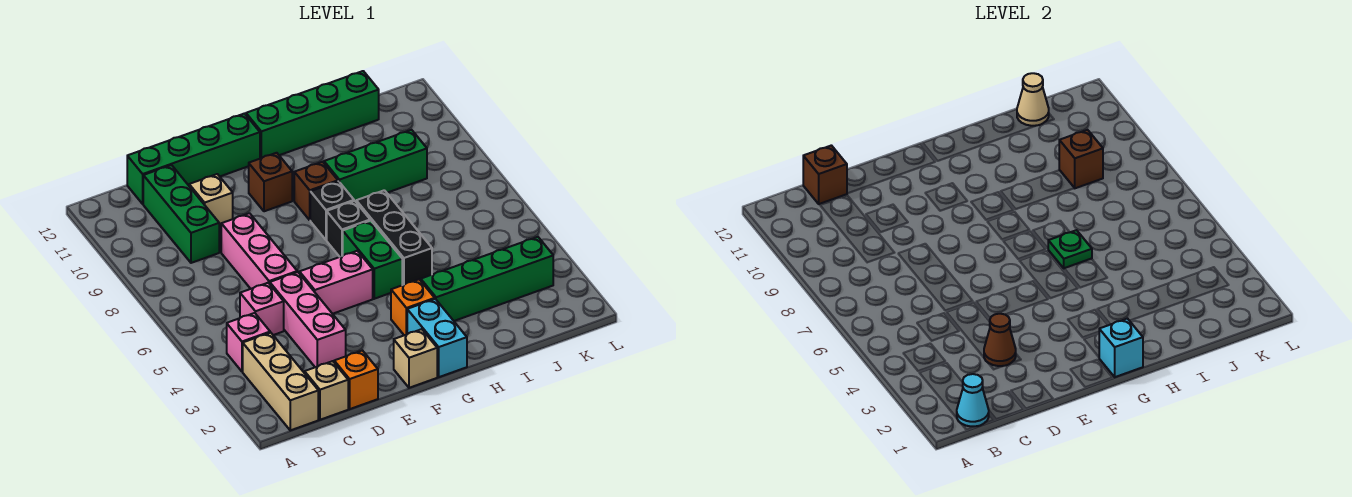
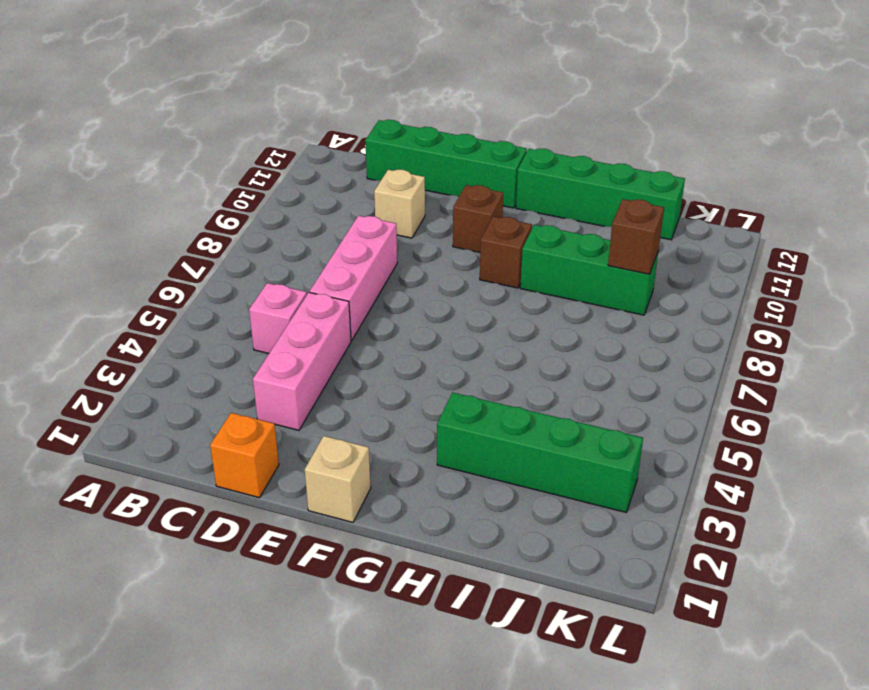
none -> tan brick B1:B3 level 1
none -> pink brick B4 level 1
none -> tan brick C1 level 1
none -> green brick C9:C11 level 1

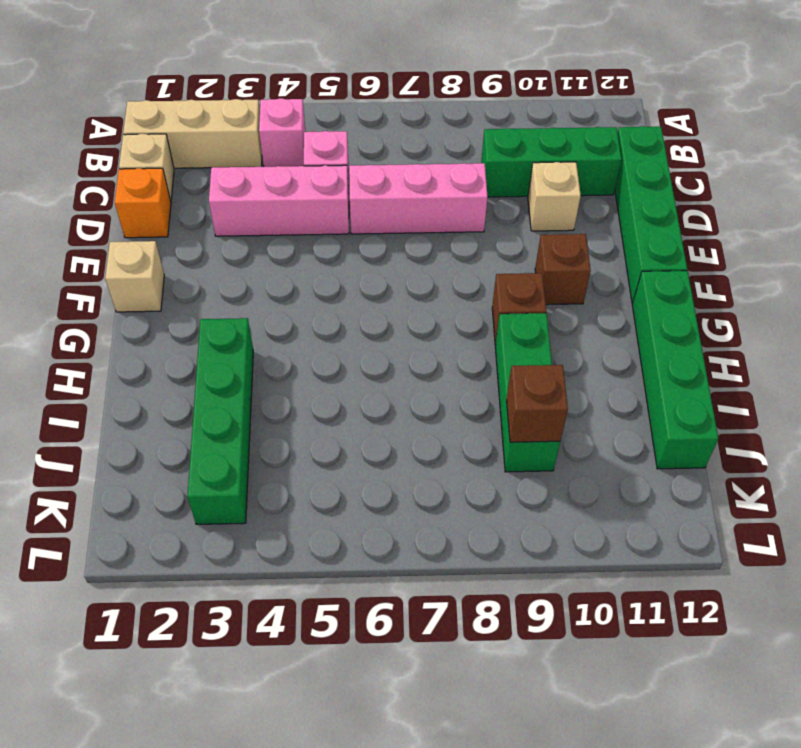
none -> pink brick E5:F5 level 1
none -> cyan brick G1:G2 level 1
none -> orange brick G3 level 1
none -> green brick G5:G6 level 1

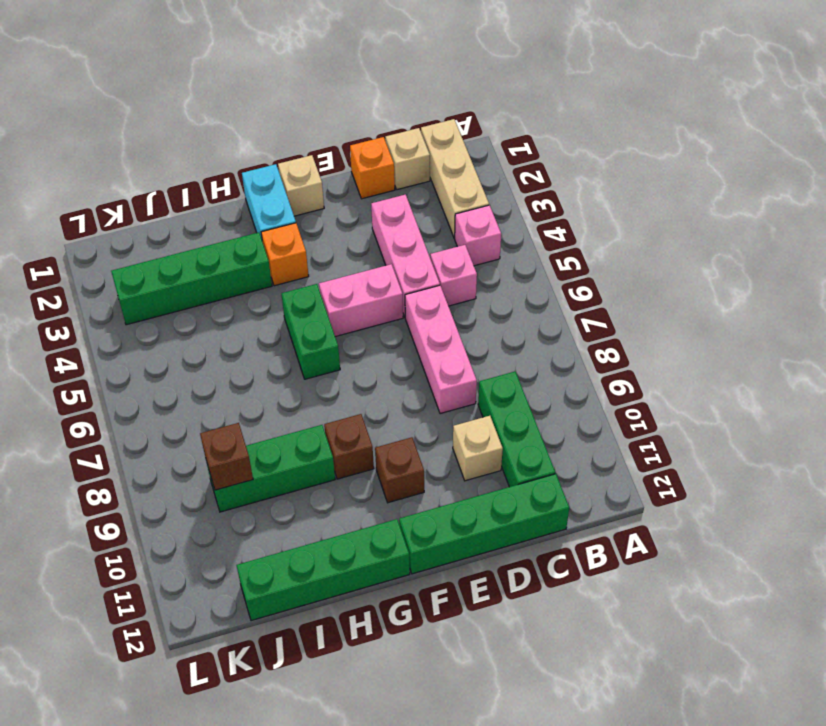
none -> black brick G7 level 1
none -> black brick G8 level 1
none -> black brick H5:H7 level 1
none -> cyan cone B1 level 2

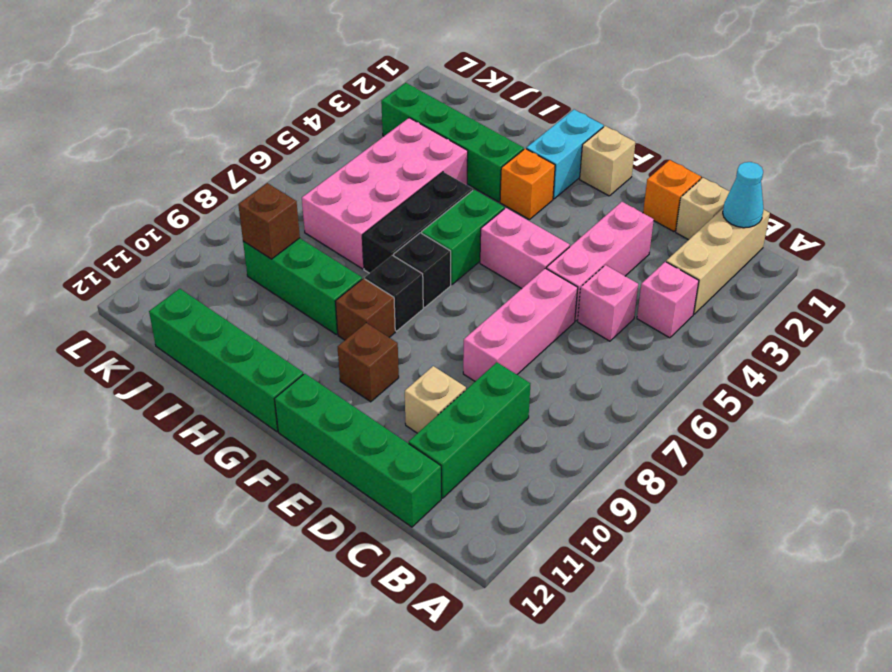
pink brick I4:J7 level 1 -> none
none -> brown brick C12 level 2
none -> brown cone D3 level 2
none -> cyan brick G1 level 2
none -> green plate H6 level 2

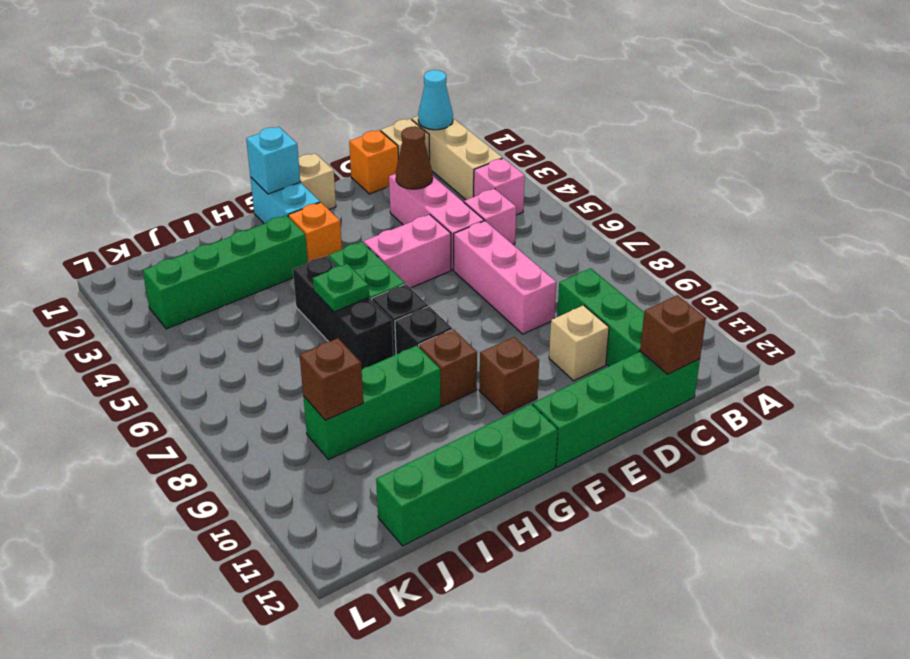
none -> tan cone J12 level 2

